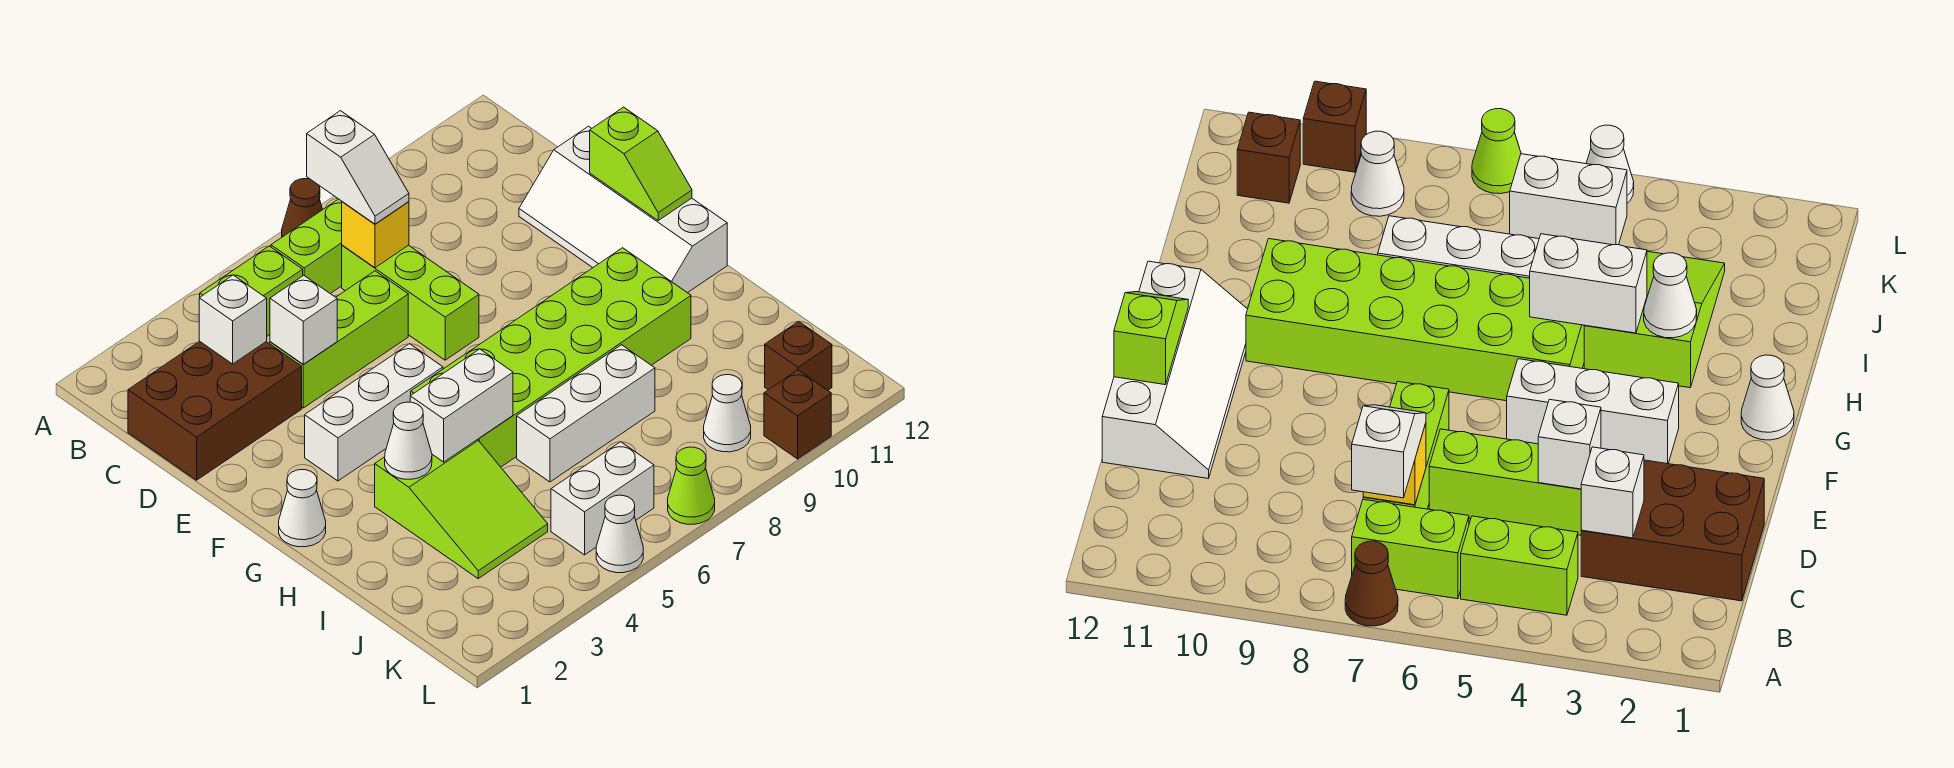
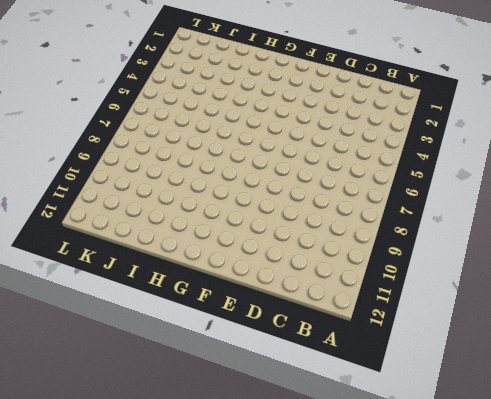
none -> brown cone A7 level 1
none -> lime brick B4:B5 level 1
none -> lime brick B6:B7 level 1

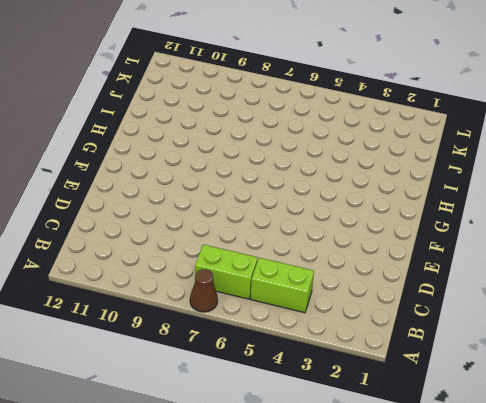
none -> brown brick C1:D3 level 1
none -> lime brick C7:E7 level 1
none -> lime brick D4:D6 level 1

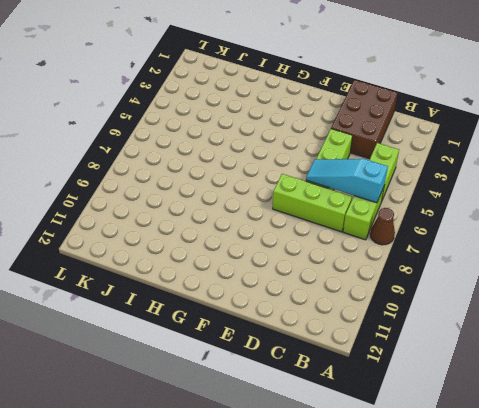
cyan slope B6:D6 level 2 top B -> none
none -> white slope D11:G12 level 1 top 12
none -> white brick F3:F5 level 1
none -> white cone G1 level 1

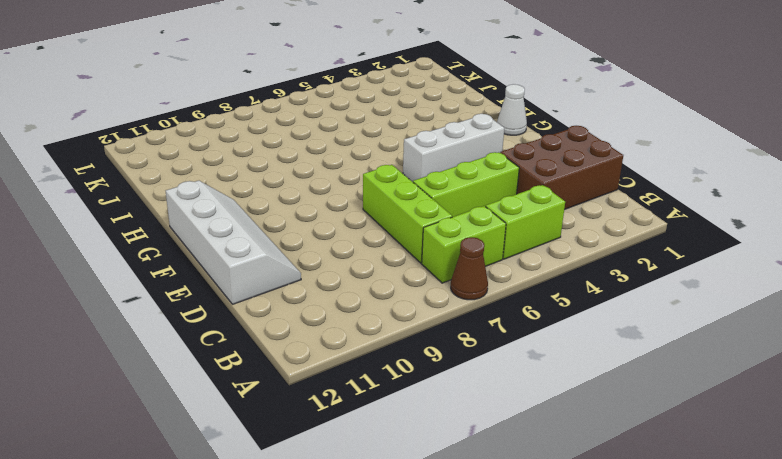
none -> lime brick G5:H10 level 1
none -> lime slope H3:J4 level 1 top H
none -> white brick I6:I8 level 1

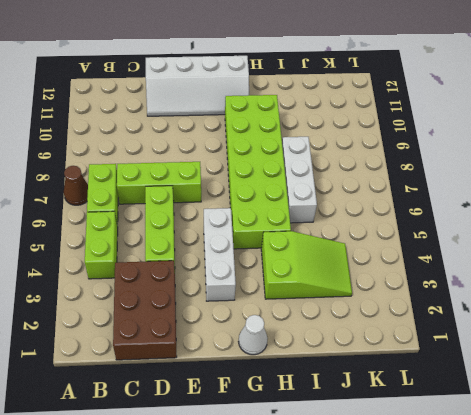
none -> white brick K5:K6 level 1
none -> white cone K9 level 1
none -> brown brick K11 level 1

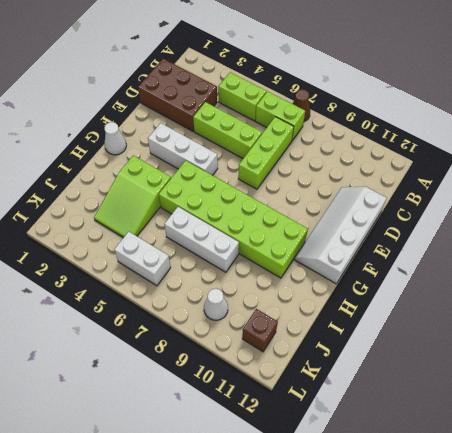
none -> white cone L5 level 1
none -> lime cone L7 level 1
none -> brown brick L10 level 1

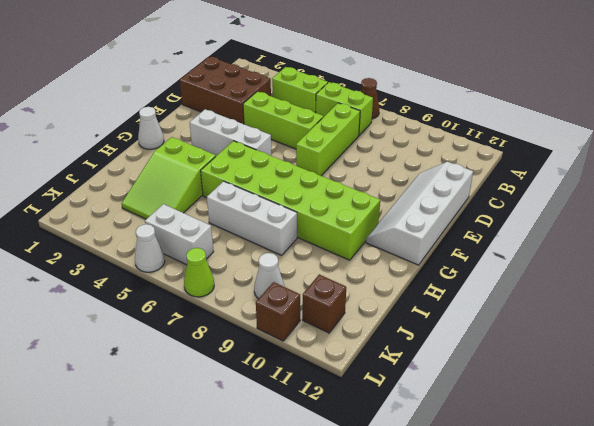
none -> white brick C3 level 2
none -> yellow brick C7 level 2
none -> white brick D4 level 2

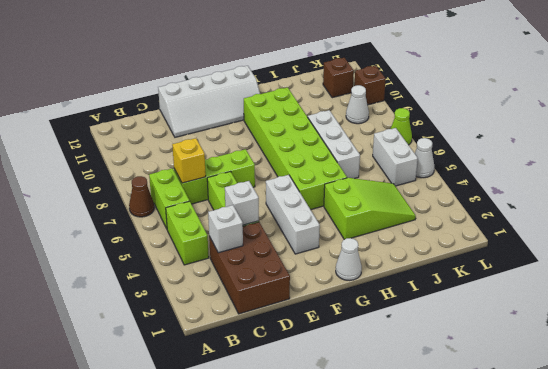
none -> lime slope E12:F12 level 2 top E
none -> white cone H3 level 2
none -> white brick H4:H5 level 2

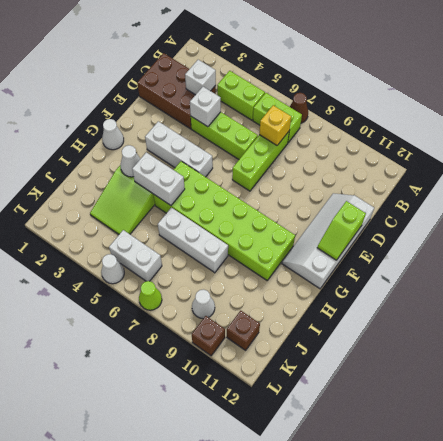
none -> white slope B7:C7 level 3 top B

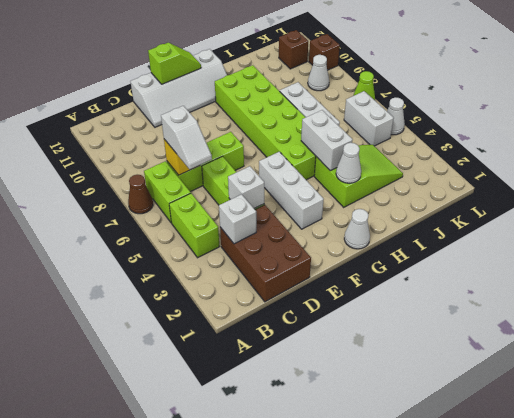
white slope C6:C7 level 3 top 7 -> white slope B7:C7 level 3 top B

